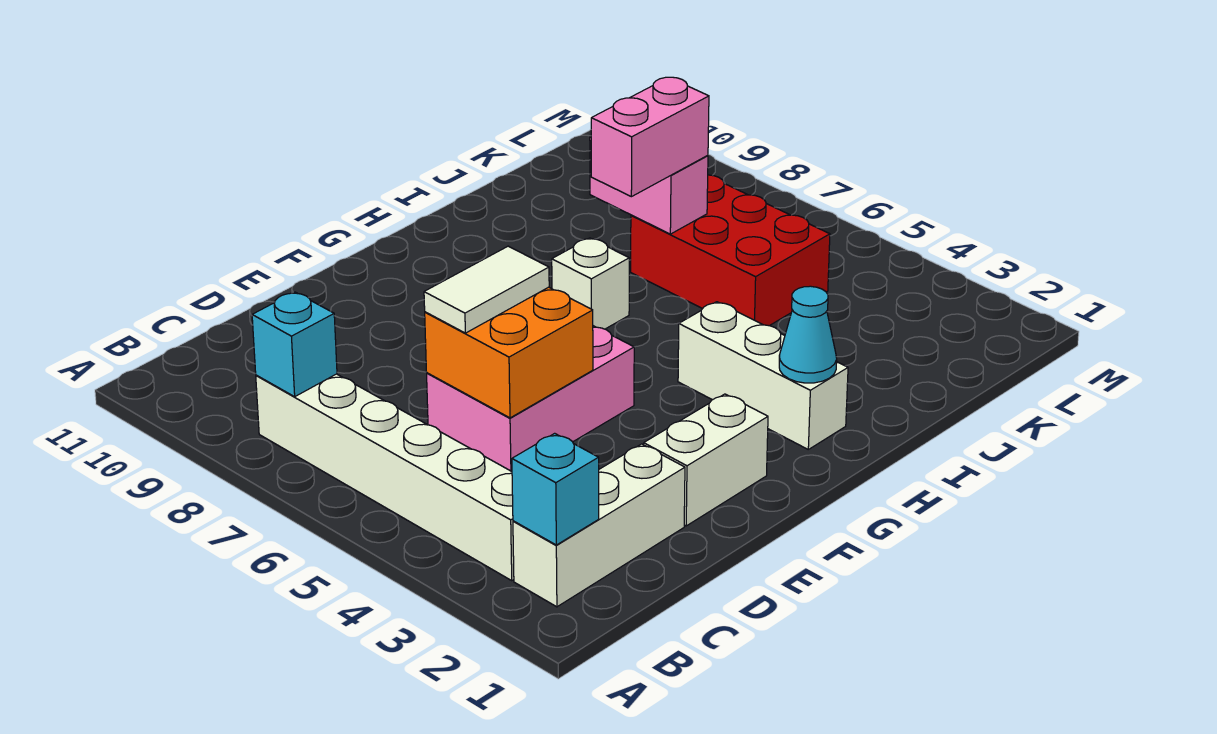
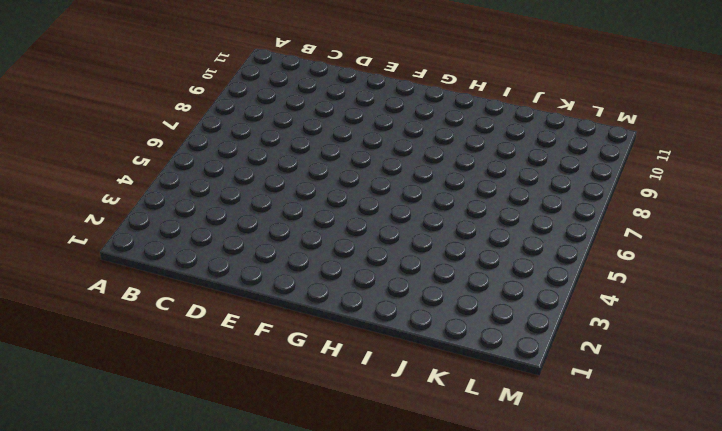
none -> white brick B2:D2 level 1
none -> white brick B3:B8 level 1
none -> pink brick D5:F6 level 1

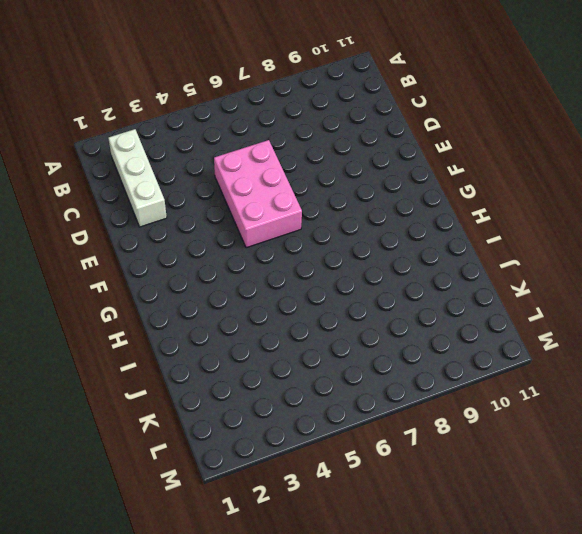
none -> white brick B3:B8 level 1
none -> white brick E2:F2 level 1
none -> white brick H2:H4 level 1

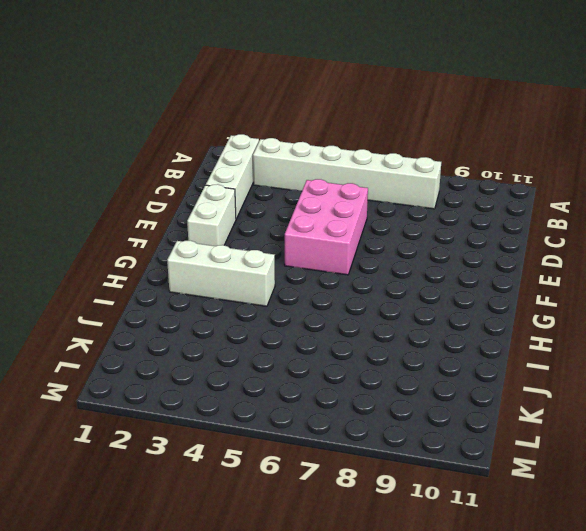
none -> white brick H7 level 1
none -> red brick J5:K7 level 1
none -> cyan brick B2 level 2

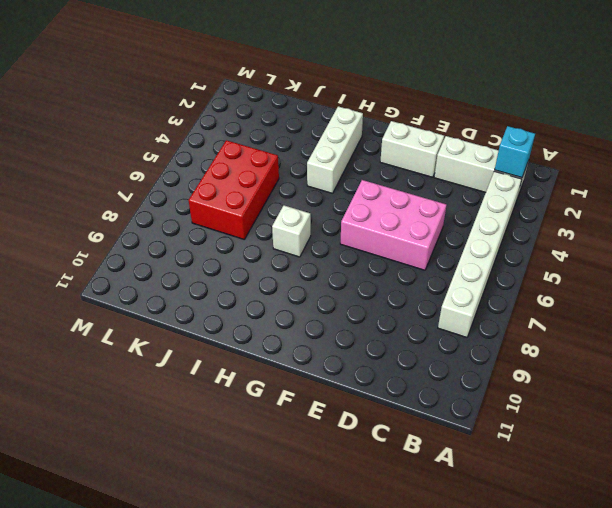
none -> cyan brick B8 level 2
none -> orange brick D5:E6 level 2
none -> cyan cone H2 level 2

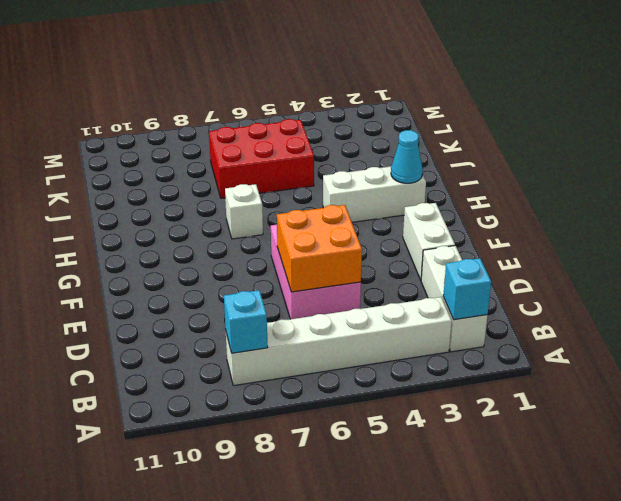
none -> pink brick J7:J8 level 2
none -> white tile D6:E6 level 3
none -> pink brick I7:J7 level 3

